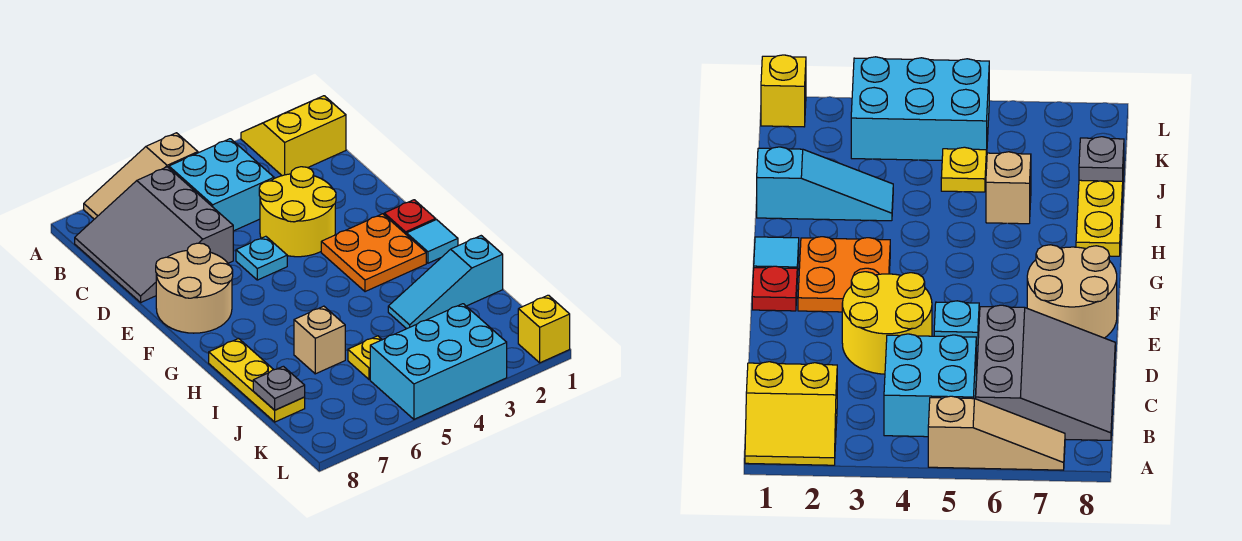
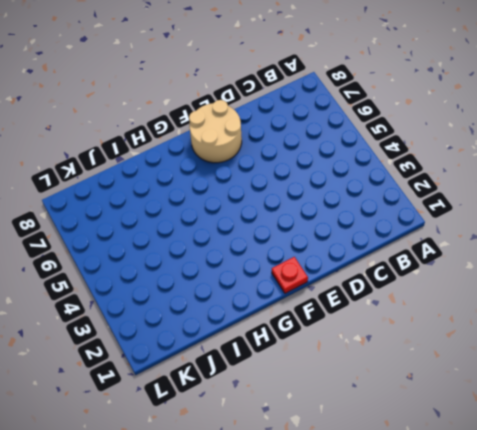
none -> yellow slope A1:B2 level 1 top B
none -> tan slope A5:A7 level 1 top 5
none -> cyan brick B4:C5 level 1

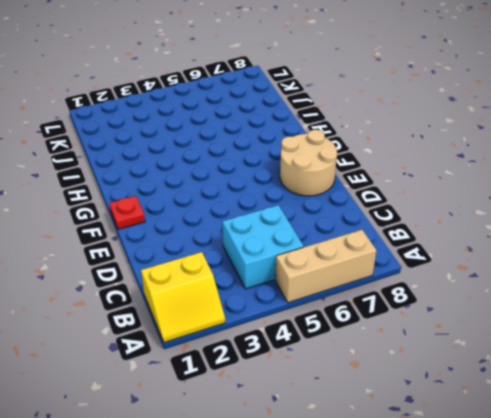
tan brick A5:A7 level 1 -> tan slope A5:A7 level 1 top 5
none -> grey slope B6:D8 level 1 top 6
none -> yellow round brick D3:E4 level 1
none -> cyan plate E5 level 1

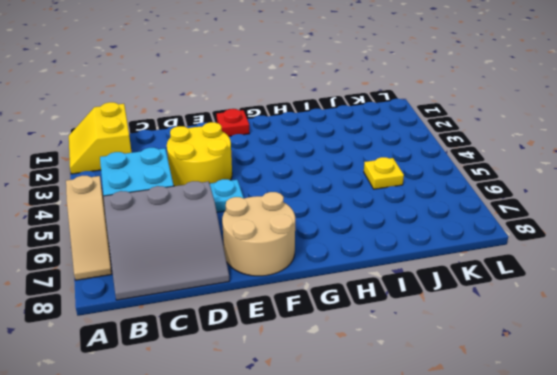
none -> orange plate F2:G3 level 1
none -> cyan tile G1 level 1
none -> yellow plate H8:J8 level 1

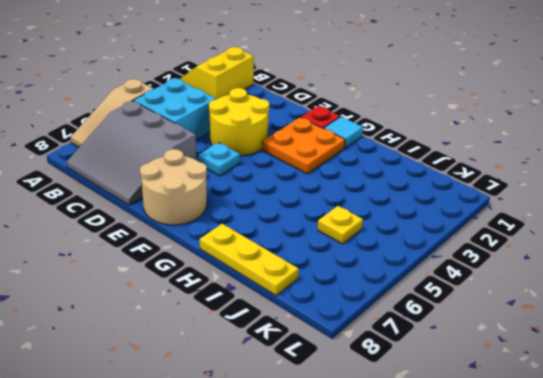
none -> cyan slope I1:I3 level 1 top 1
none -> tan brick I6 level 1
none -> cyan brick K3:L5 level 1

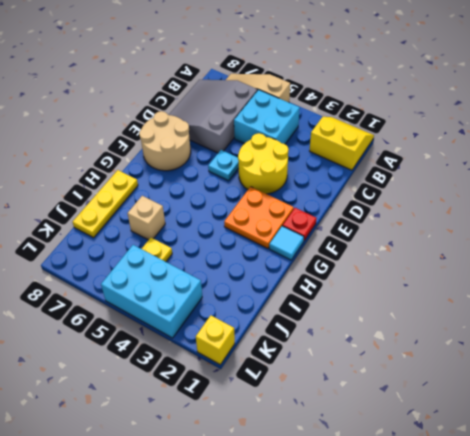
none -> cyan slope I1:I3 level 1 top 1
none -> grey plate J8 level 2

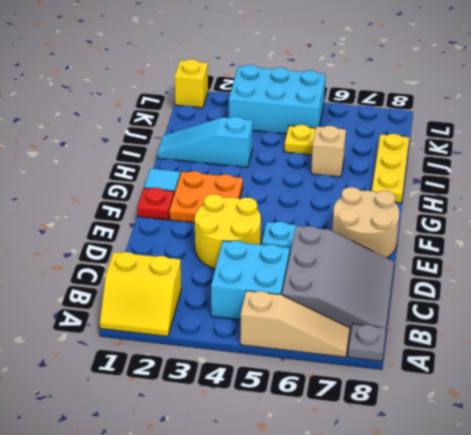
grey plate A8 level 1 -> grey plate J8 level 2
cyan slope I1:I3 level 1 top 3 -> cyan slope I1:I3 level 1 top 1

